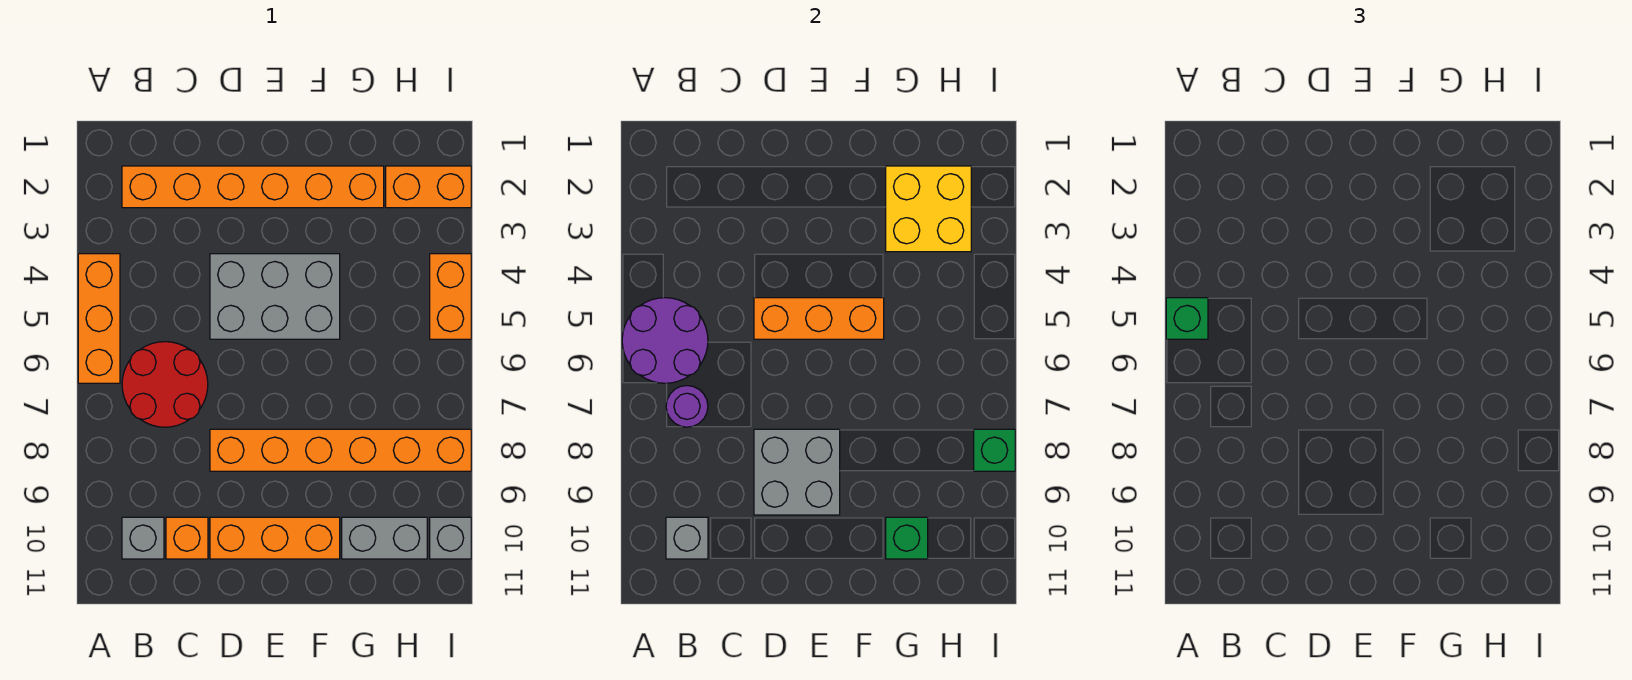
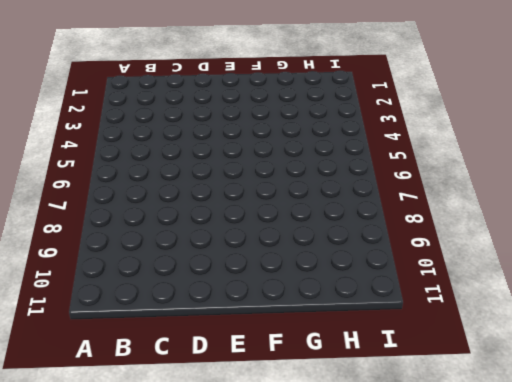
none -> orange brick A4:A6 level 1
none -> orange brick B2:G2 level 1
none -> red round brick B6:C7 level 1

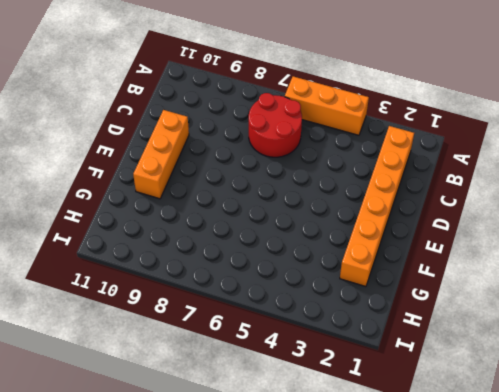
none -> grey brick B10 level 1
none -> orange brick C10 level 1
none -> grey brick D4:F5 level 1

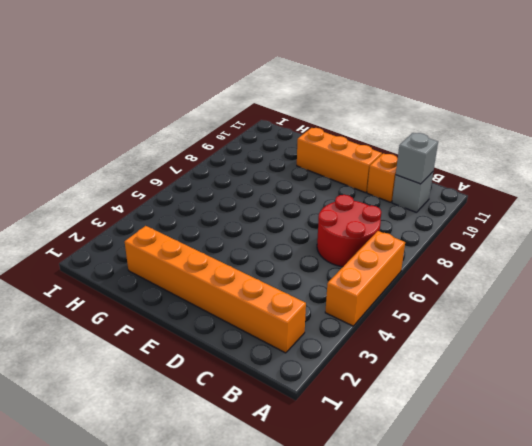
none -> grey brick D4:F5 level 1
none -> orange brick D8:I8 level 1
none -> grey brick G10:H10 level 1

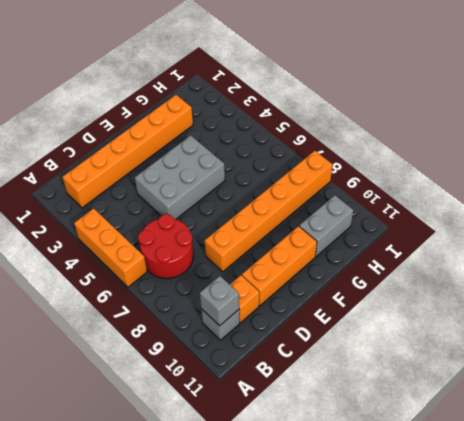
none -> orange brick H2:I2 level 1
none -> orange brick I4:I5 level 1
none -> grey brick I10 level 1

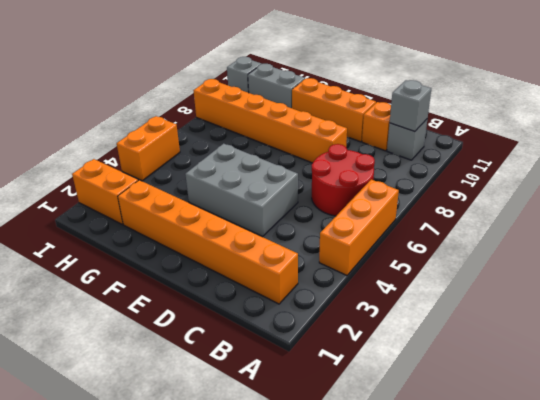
none -> purple round brick A5:B6 level 2
none -> purple round brick B7 level 2
none -> orange brick D5:F5 level 2

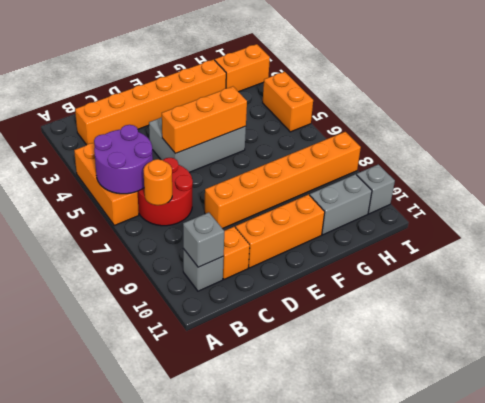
orange round brick B7 level 2 -> purple round brick B7 level 2
none -> grey brick D8:E9 level 2
none -> yellow brick G2:H3 level 2
none -> green brick G10 level 2

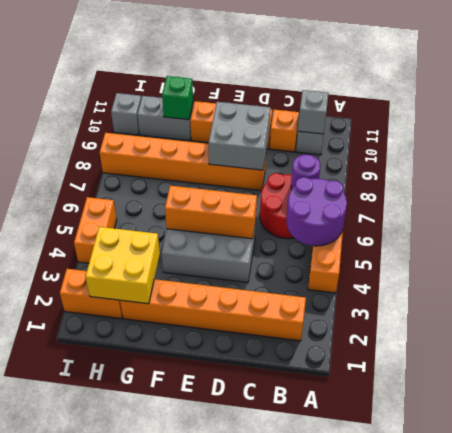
none -> green brick I8 level 2
none -> green brick A5 level 3

